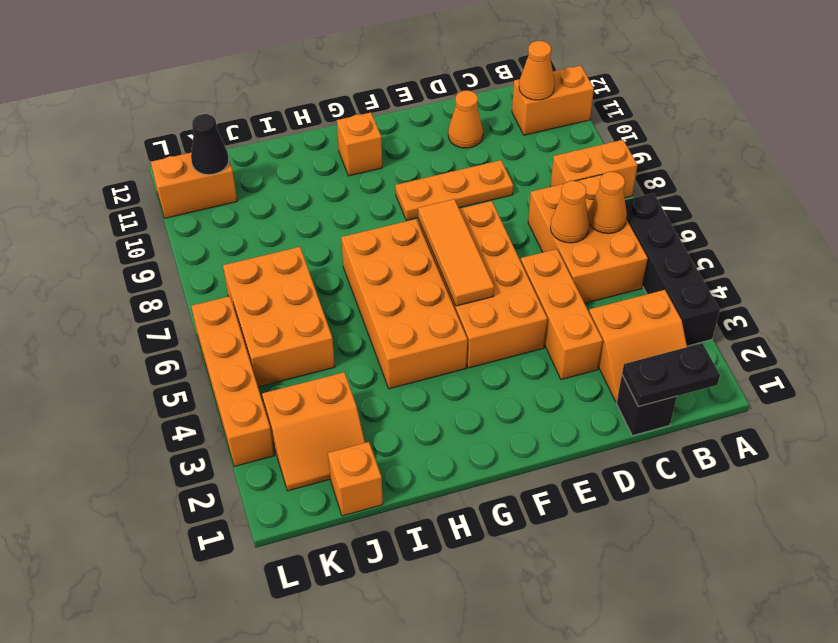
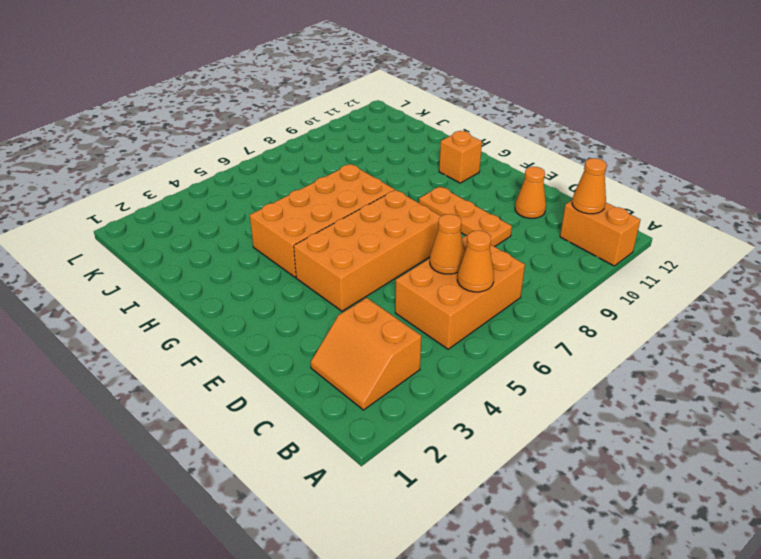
none -> black brick A3:A6 level 1
none -> orange brick A8:B8 level 1
none -> black brick C1 level 1

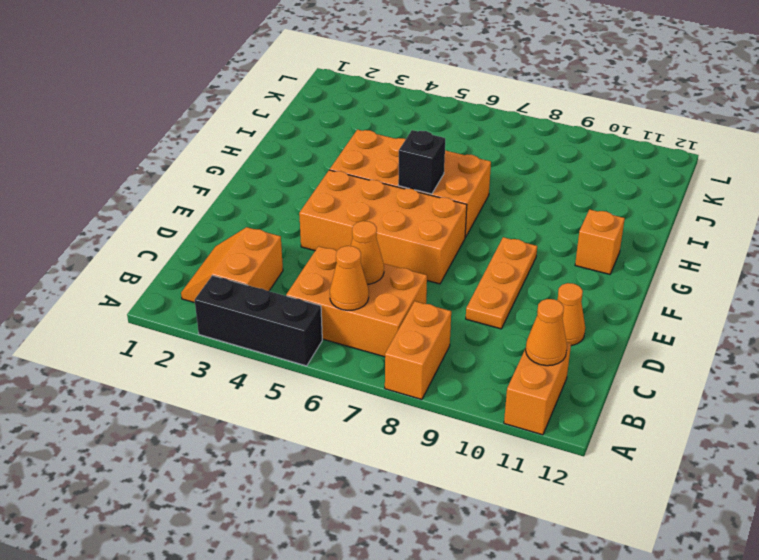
black brick A3:A5 level 1 -> black brick A3:A6 level 1
black brick G6 level 2 -> black brick C1 level 1
none -> orange brick D3:D5 level 1
none -> orange brick J1 level 1
none -> orange slope J2:K3 level 1 top 3

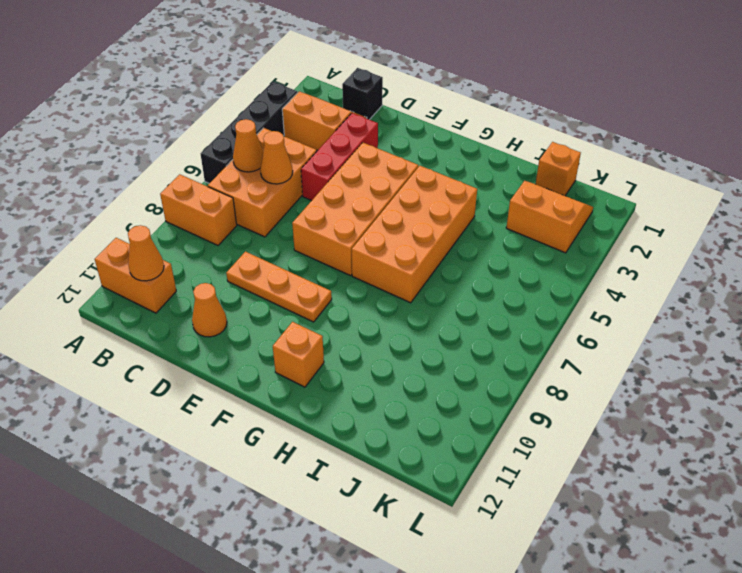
red brick D3:D5 level 1 -> orange brick D3:D5 level 1
none -> orange brick J5:K7 level 1
none -> orange brick K11:L11 level 1
none -> orange brick L3:L6 level 1

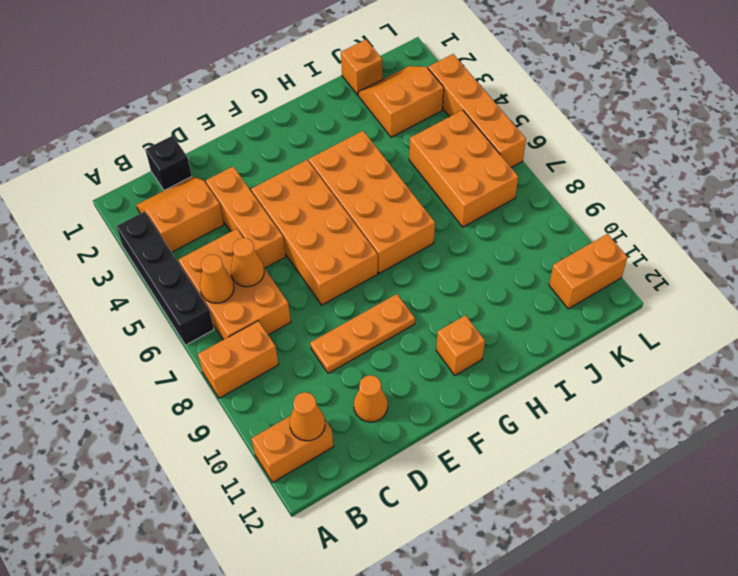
none -> black plate B1:C1 level 2
none -> orange tile F5:F7 level 2
none -> black cone K11 level 2

